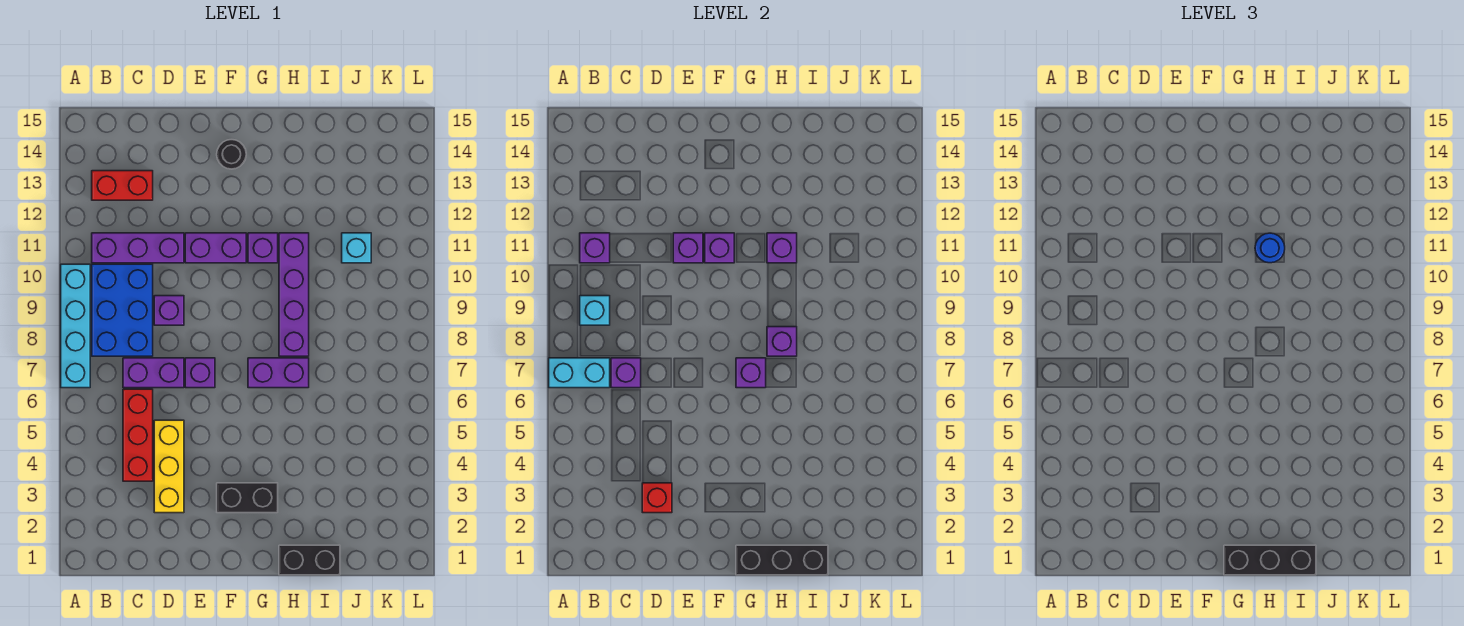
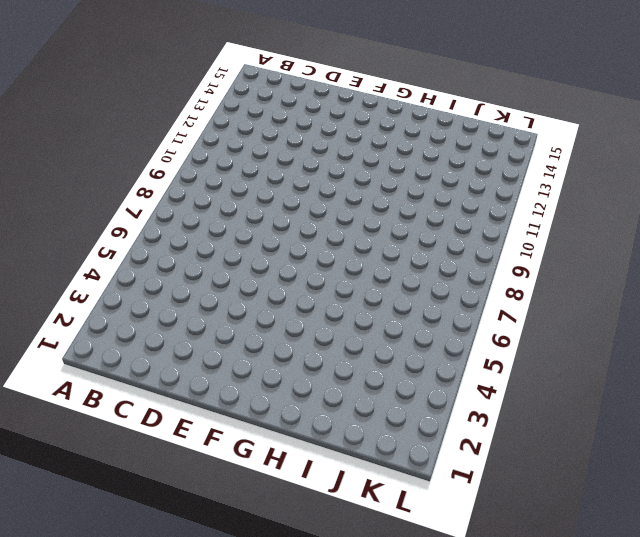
none -> cyan brick A7:A10 level 1
none -> blue brick B8:C10 level 1
none -> purple brick B11:D11 level 1
none -> red brick B13:C13 level 1

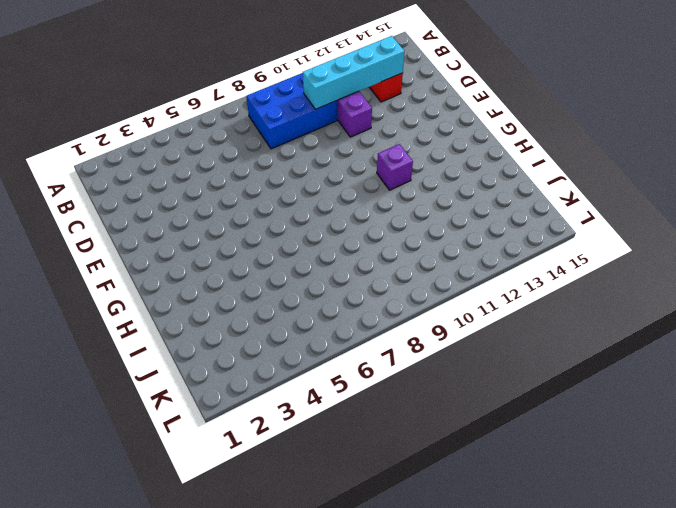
cyan brick C10:C13 level 2 -> cyan brick A7:A10 level 1
none -> red brick C4:C6 level 1
none -> purple brick C7:D7 level 1
none -> yellow brick D3:D5 level 1
none -> purple brick D9 level 1

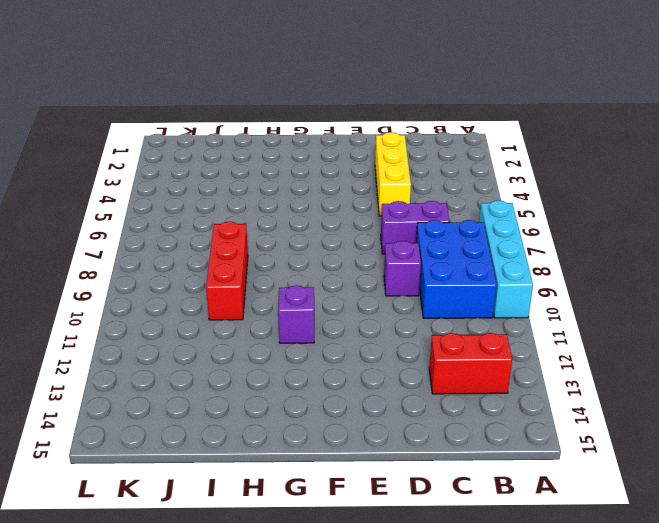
red brick I8:I10 level 1 -> red brick C4:C6 level 1
none -> purple brick B11:D11 level 1
none -> purple brick E7 level 1
none -> purple brick E11:F11 level 1
none -> black brick F3:G3 level 1

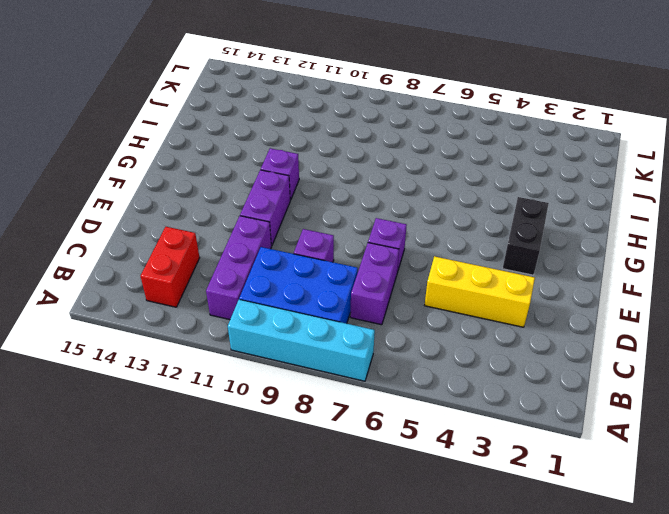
none -> red brick C4:C6 level 1
none -> black round brick F14 level 1
none -> purple brick G7:H7 level 1
none -> black brick H1:I1 level 1

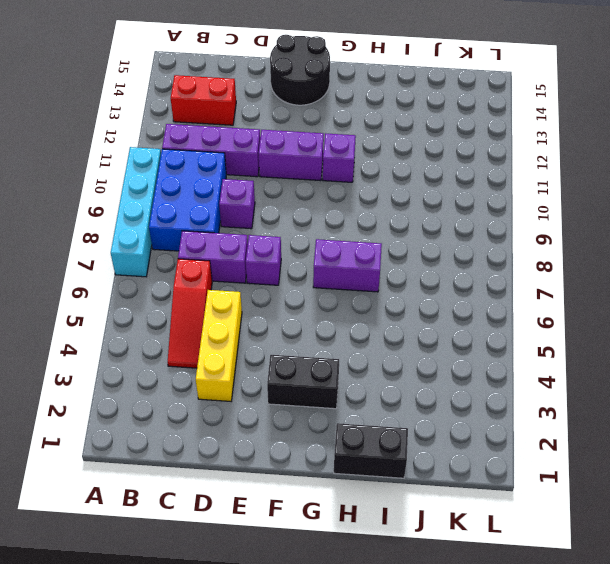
red slope C4:C6 level 1 top 6 -> red brick C4:C6 level 1
black round brick E14:F15 level 1 -> black round brick F14 level 1
none -> purple brick H8:H11 level 1
none -> cyan brick J11 level 1
none -> cyan brick A7:B7 level 2
none -> cyan brick B9 level 2

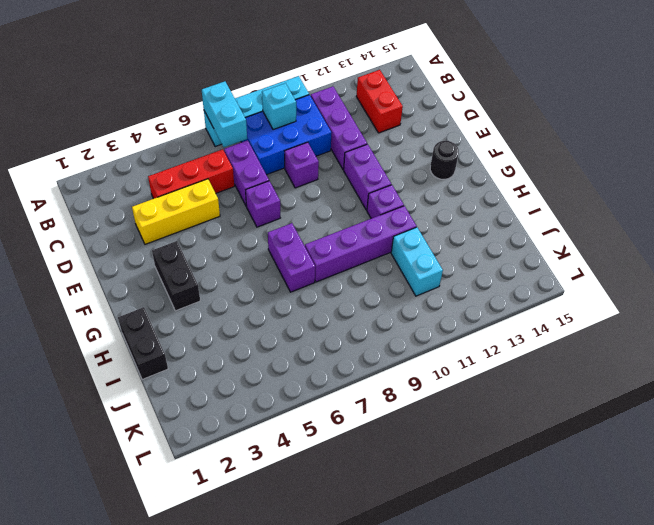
cyan brick I11:J11 level 1 -> cyan brick J11 level 1
none -> purple brick B11 level 2
none -> purple brick C7 level 2
none -> red brick D3 level 2
none -> purple brick E11 level 2

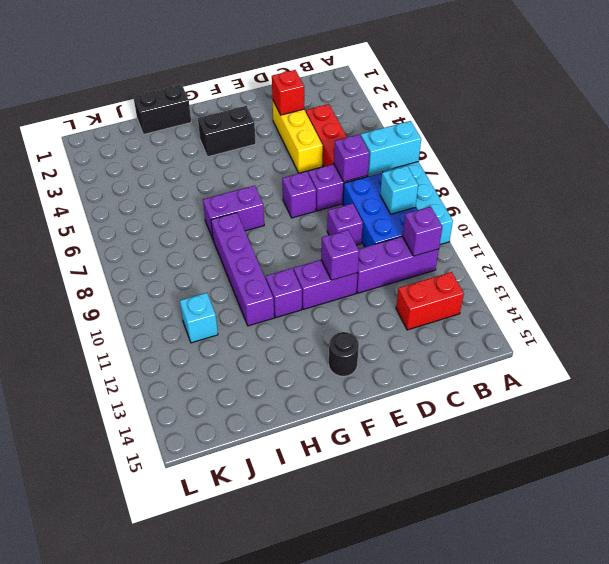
none -> purple brick F11 level 2
none -> black brick G1:I1 level 2
none -> purple brick G7 level 2
none -> purple brick H8 level 2

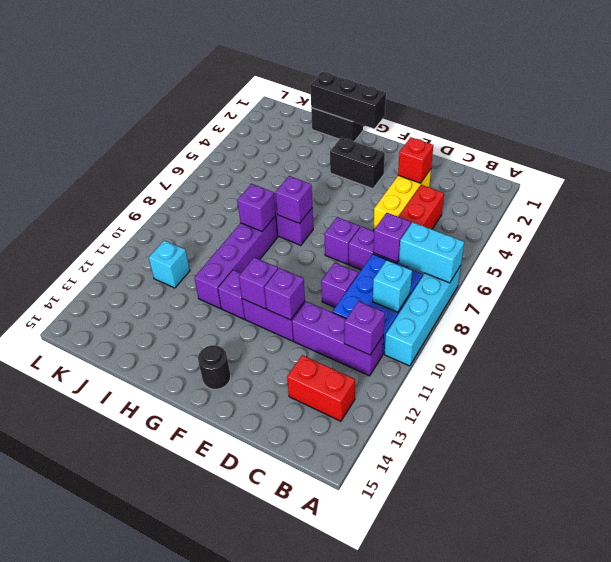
none -> purple brick H11 level 2
none -> black brick G1:I1 level 3
none -> blue round brick H11 level 3

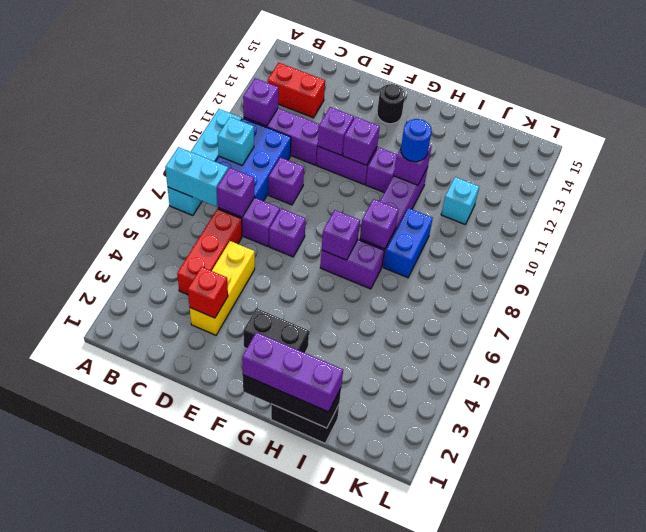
purple brick G1:I1 level 3 -> black brick G1:I1 level 3
blue brick I8:I9 level 1 -> none

